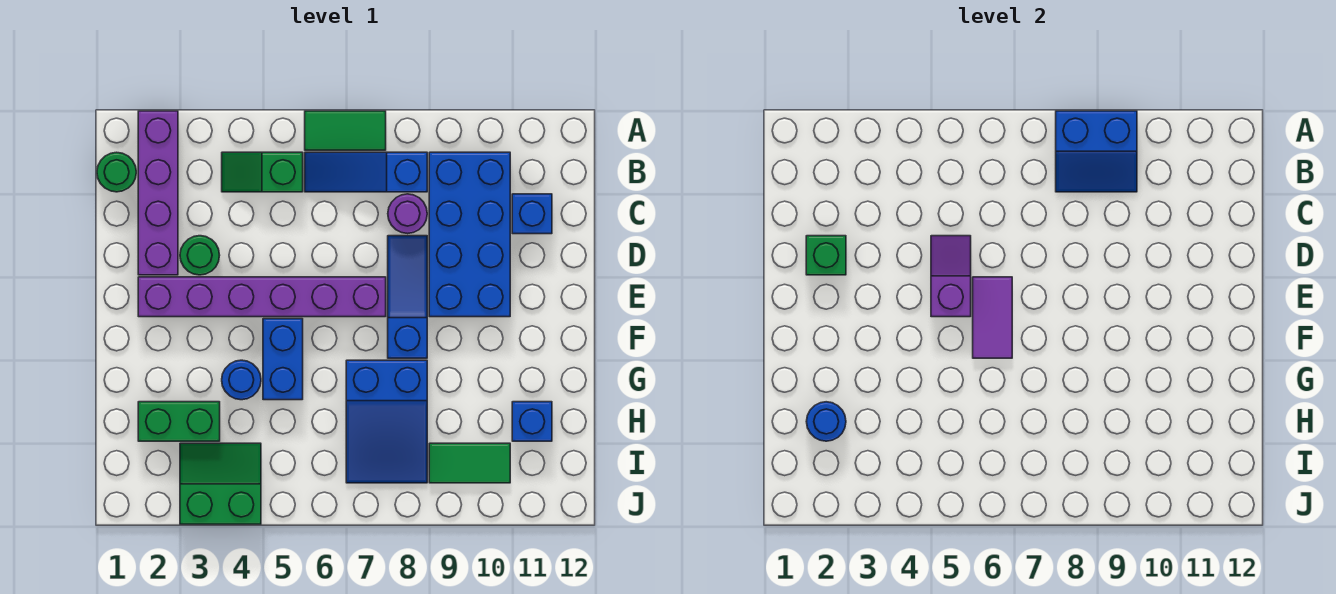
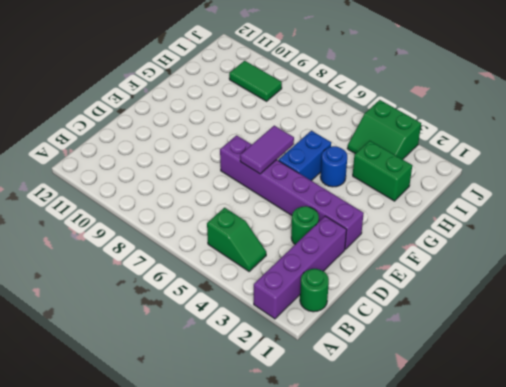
none -> green tile A6:A7 level 1
none -> blue slope B6:B8 level 1 top 8
none -> blue brick B9:E10 level 1

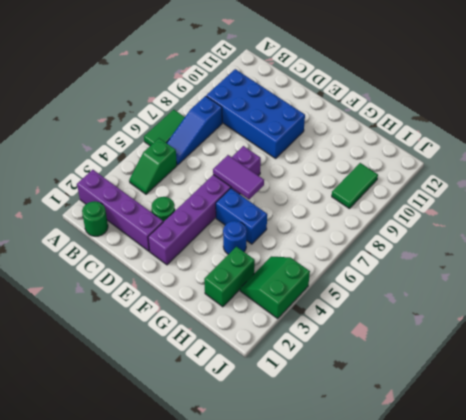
none -> purple round brick C8 level 1
none -> blue brick C11 level 1
none -> blue slope D8:F8 level 1 top F

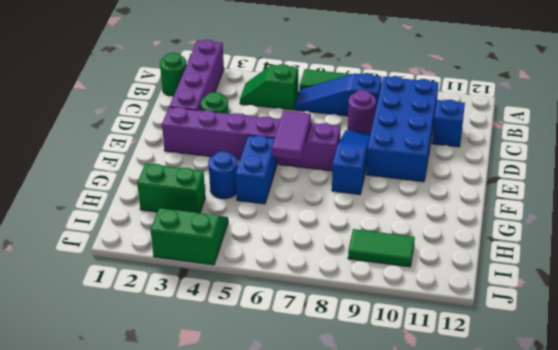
none -> blue slope G7:I8 level 1 top G
none -> blue brick H11 level 1
none -> blue slope A8:B9 level 2 top A

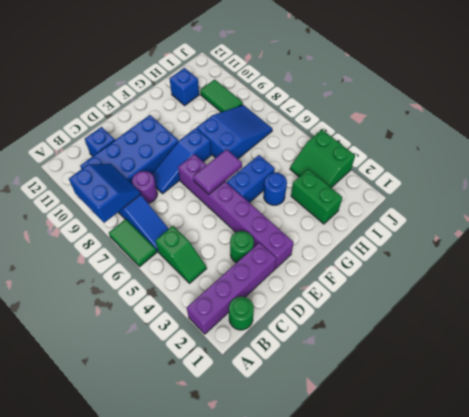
none -> green brick D2 level 2
none -> purple slope D5:E5 level 2 top E
none -> blue round brick H2 level 2

